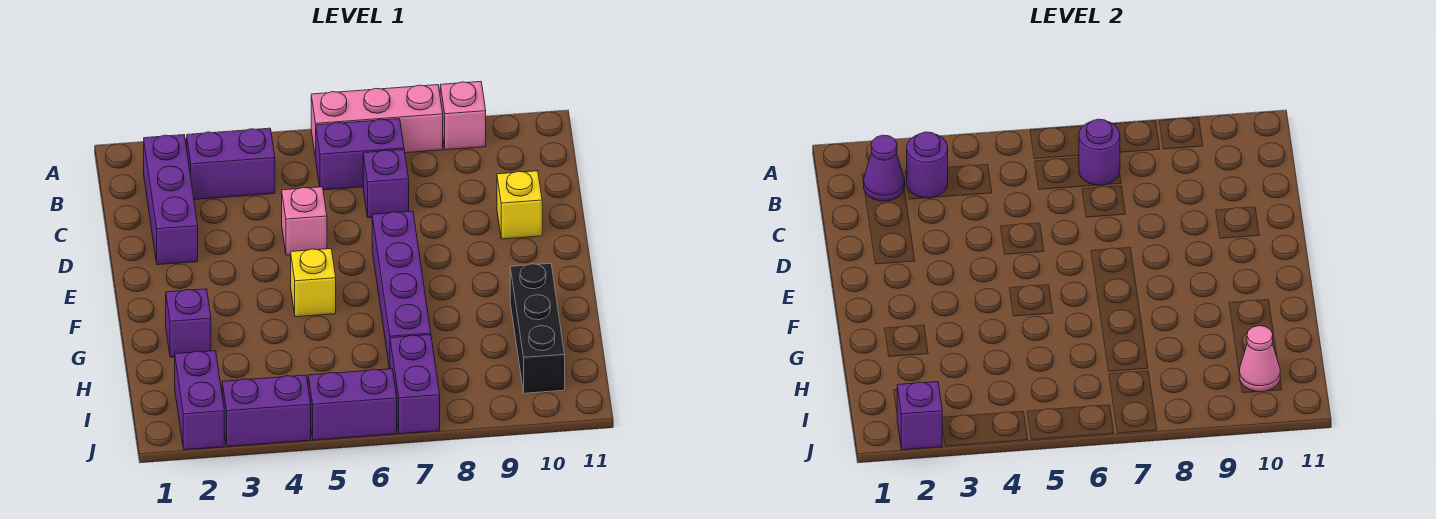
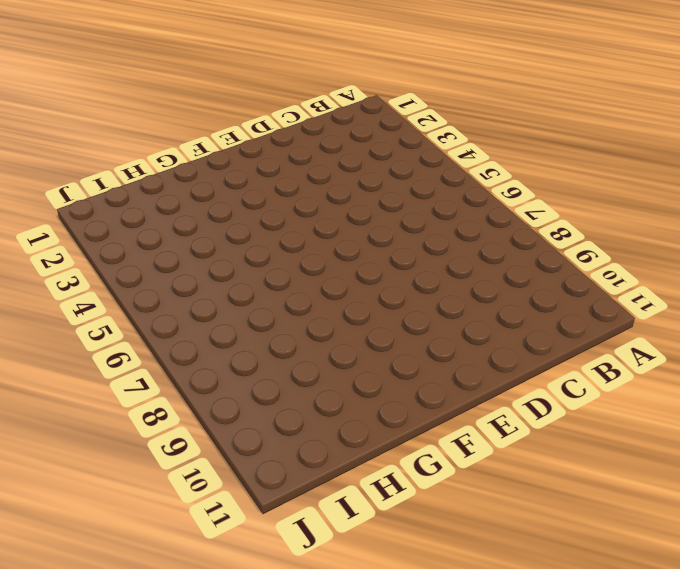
none -> pink brick A6:A8 level 1
none -> pink brick A9 level 1
none -> purple brick B2:D2 level 1

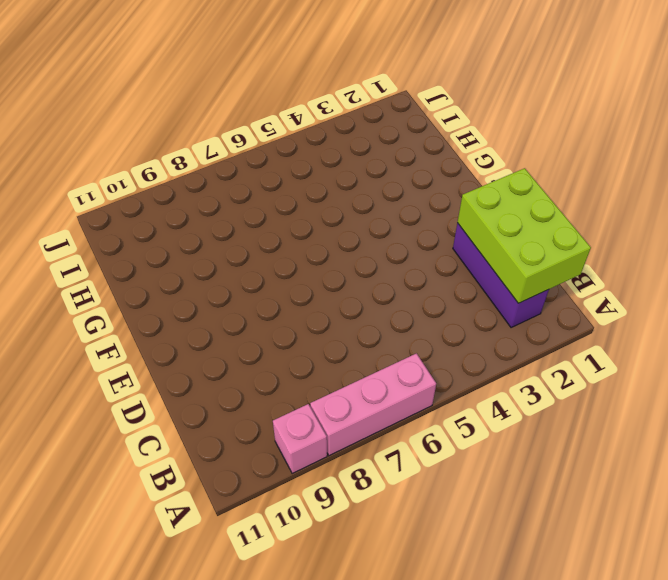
lime brick B1:D2 level 2 -> purple cone B2 level 2
none -> purple brick B3:B4 level 1
none -> purple brick B6:B7 level 1
none -> purple brick C7 level 1

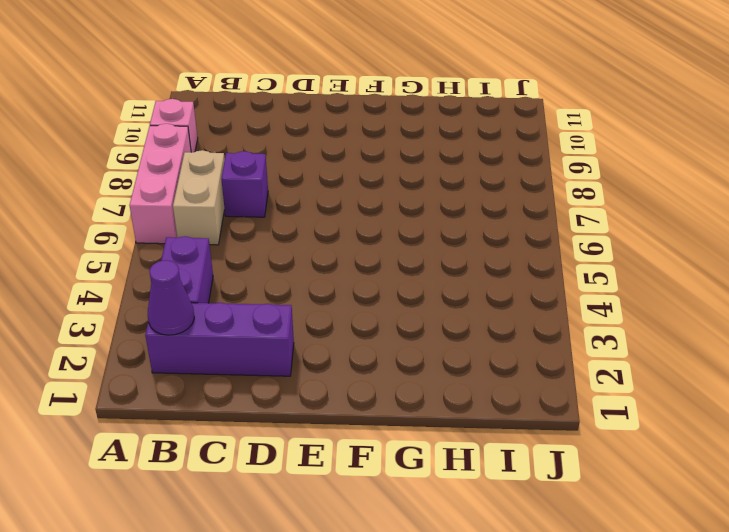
tan brick B6:B7 level 1 -> purple brick B6:B7 level 1
none -> pink brick D5 level 1
none -> yellow brick D10 level 1
none -> purple brick E7:H7 level 1

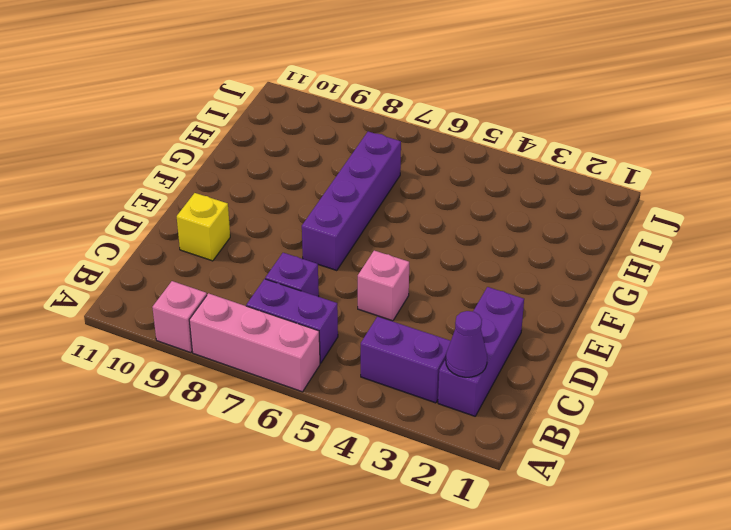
none -> yellow brick F5 level 1
none -> purple brick G2 level 1
none -> black brick G10:I10 level 1

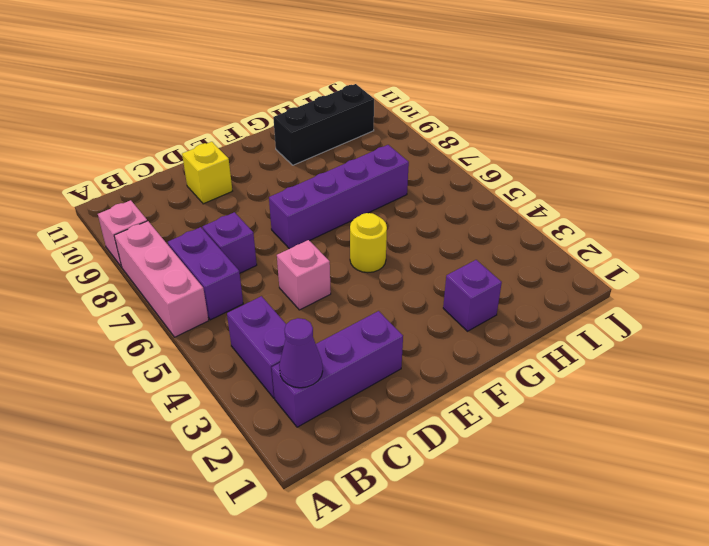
yellow round brick F5 level 1 -> yellow brick F5 level 1
none -> purple brick I2:J2 level 1
none -> purple brick I7:J7 level 1
none -> purple brick J3:J4 level 1

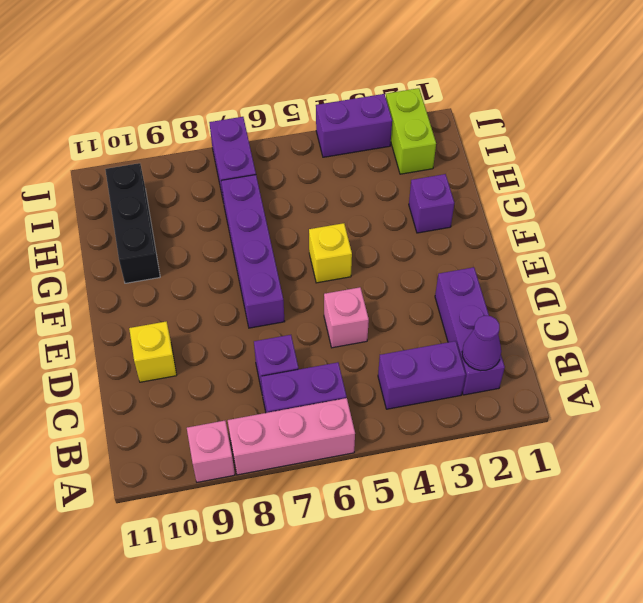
lime brick I2:J2 level 1 -> purple brick I2:J2 level 1
none -> purple brick J5:J6 level 1
none -> purple round brick B3 level 2
none -> purple round brick B7 level 2

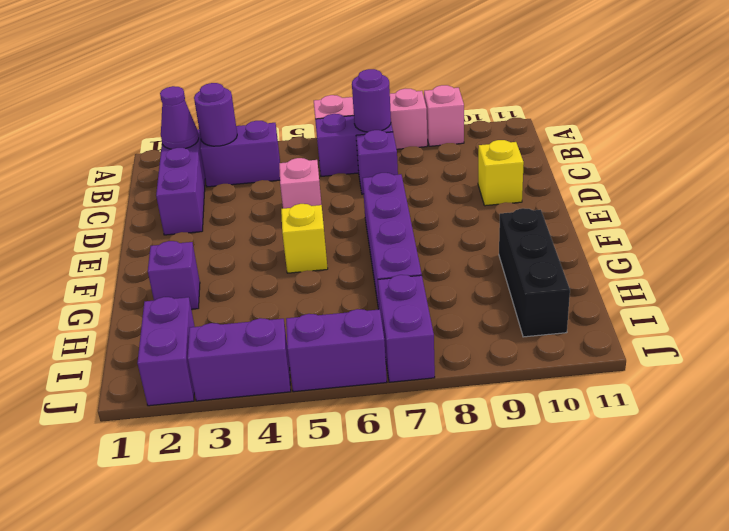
none -> pink cone I10 level 2
none -> purple brick J2 level 2

